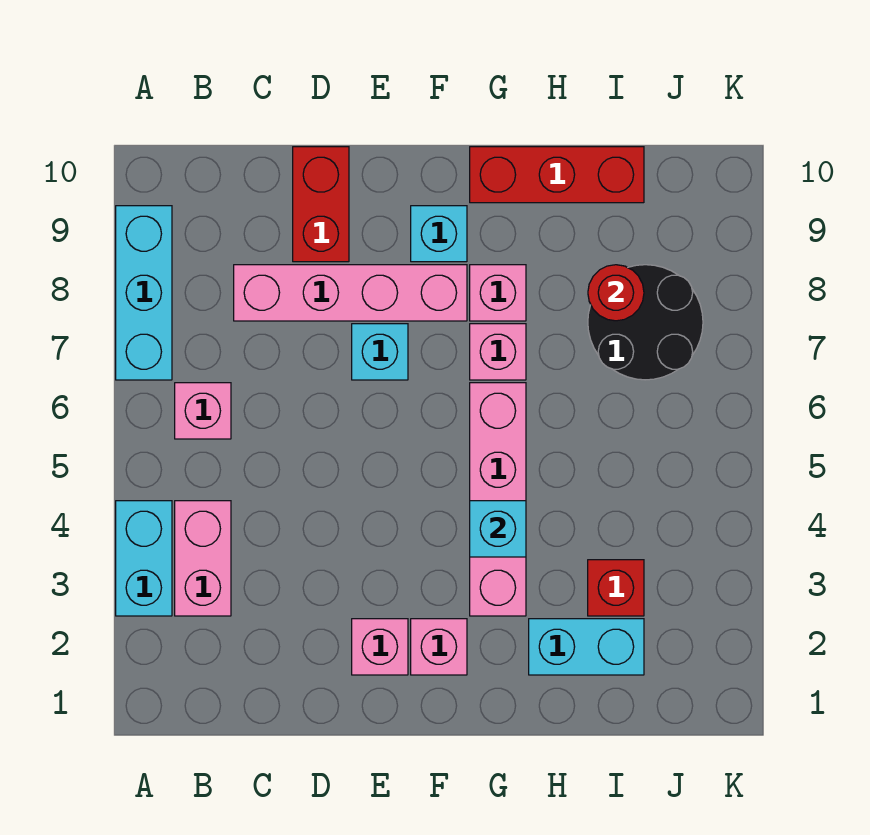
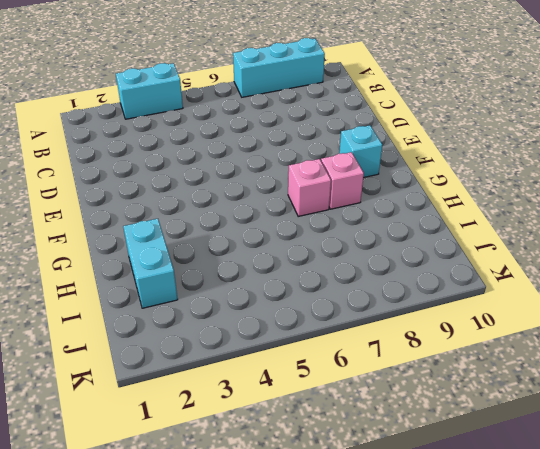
none -> pink brick B3:B4 level 1
none -> pink brick B6 level 1
none -> pink brick C8:F8 level 1

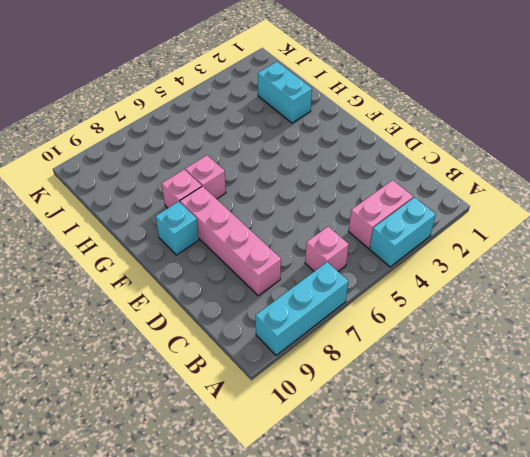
none -> red brick D9:D10 level 1
none -> pink brick E2 level 1
none -> cyan brick E7 level 1

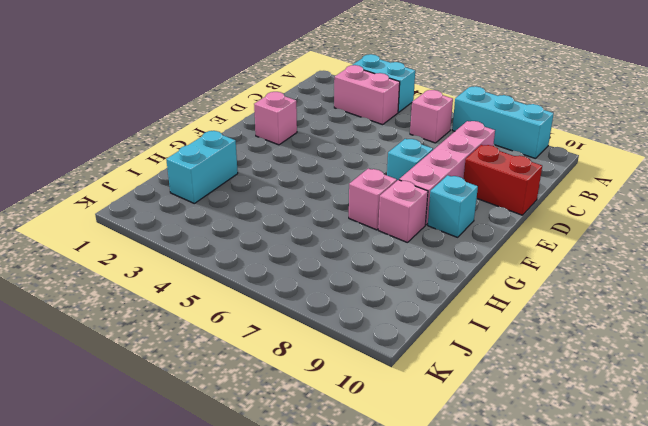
none -> pink brick F2 level 1
none -> pink brick G3:G6 level 1
none -> red brick G10:I10 level 1

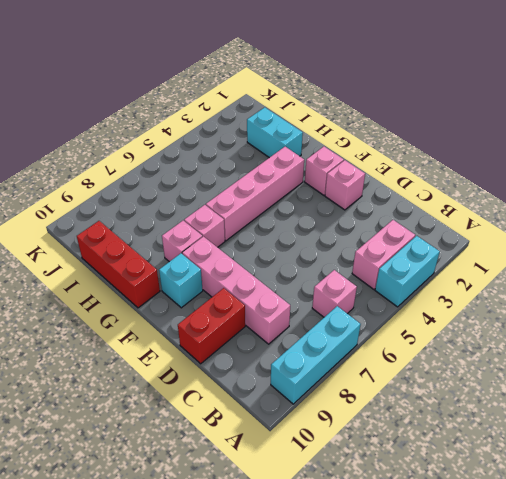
none -> cyan brick E7 level 1
none -> red brick I3 level 1
none -> black round brick I7:J8 level 1

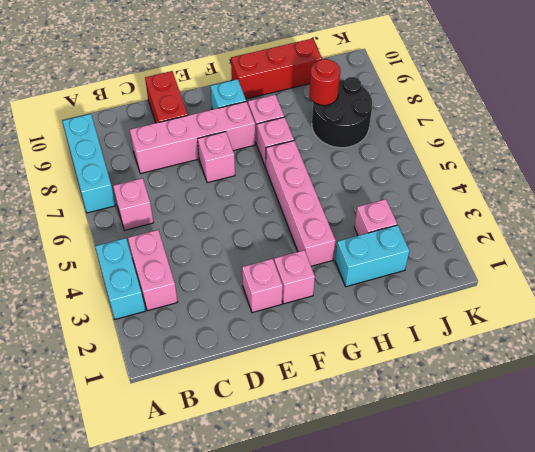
pink brick E7 level 1 -> cyan brick E7 level 1
pink brick I3 level 1 -> red brick I3 level 1
none -> cyan brick G4 level 2

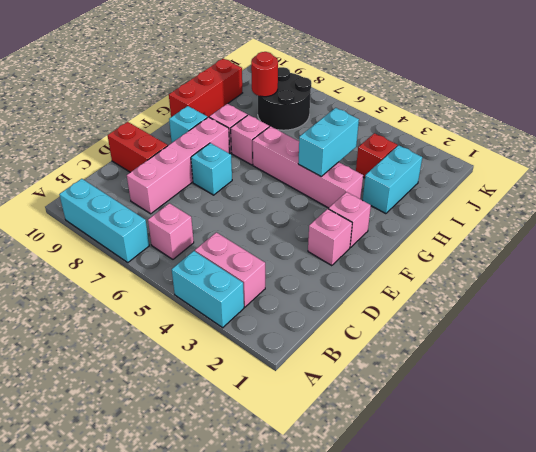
cyan brick G4:H4 level 2 -> cyan brick G4 level 2

